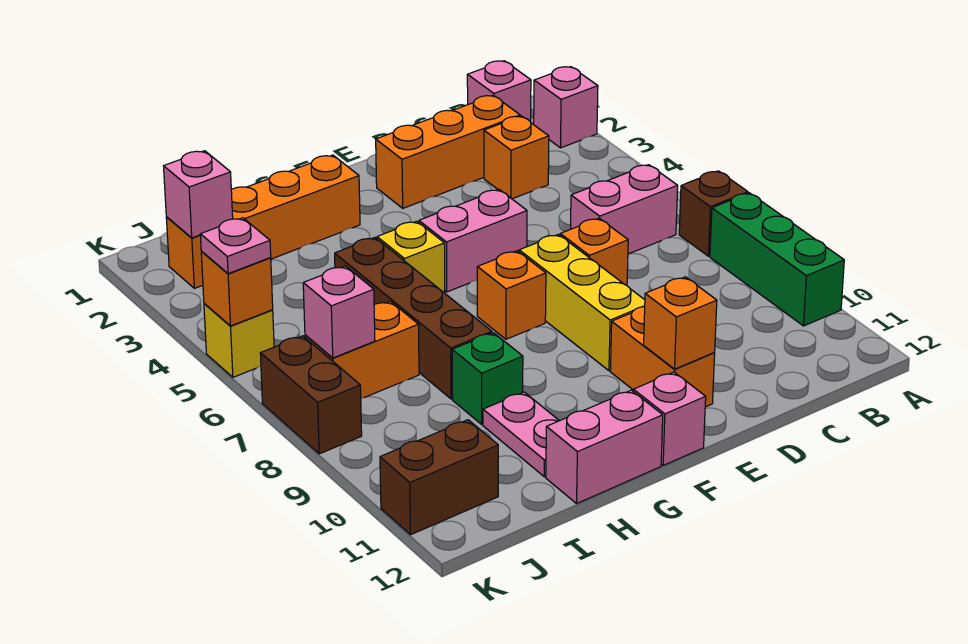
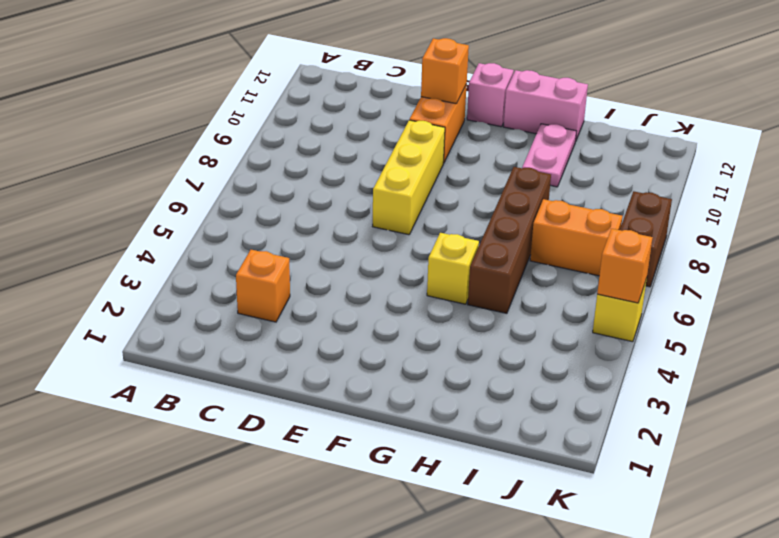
none -> pink brick A2 level 1
none -> brown brick A7 level 1
none -> green brick A8:A10 level 1

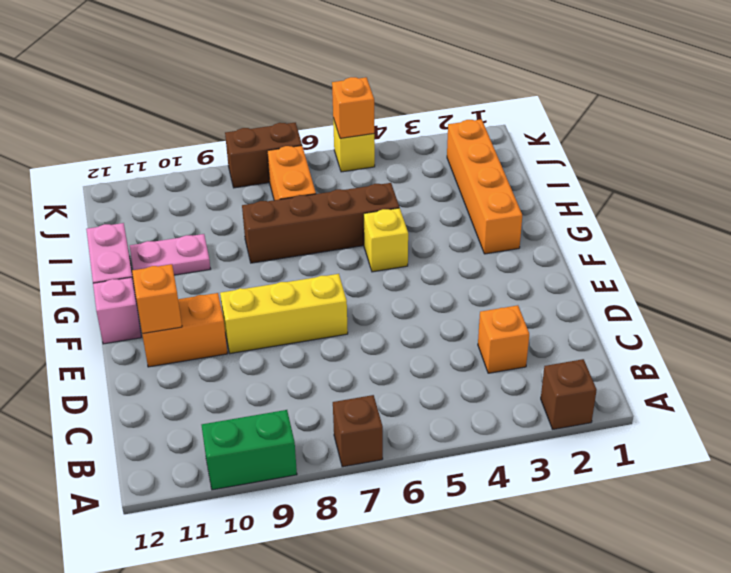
brown brick A2 level 1 -> pink brick A2 level 1
green brick A9:A10 level 1 -> green brick A8:A10 level 1
none -> pink brick B1 level 1
none -> pink brick B6:C6 level 1
none -> orange brick C2:E2 level 1

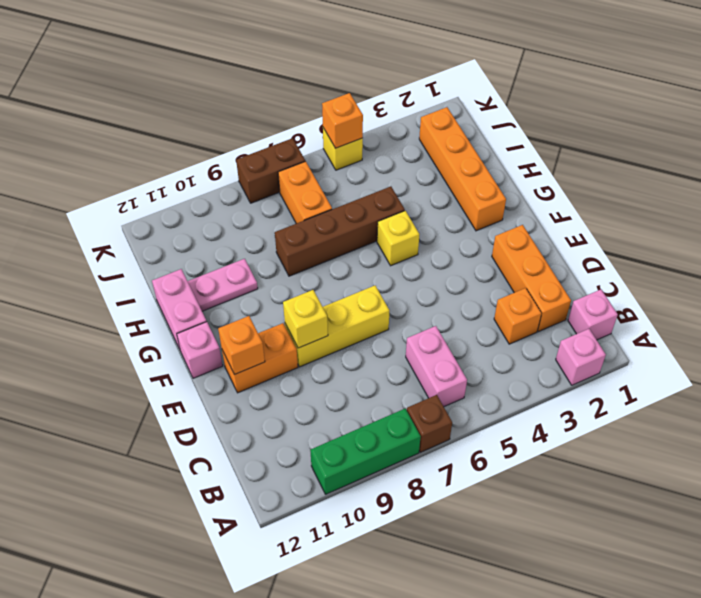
yellow brick E9 level 2 -> none
none -> orange brick D7 level 1
none -> pink brick E5:F5 level 1
none -> orange brick F7 level 1

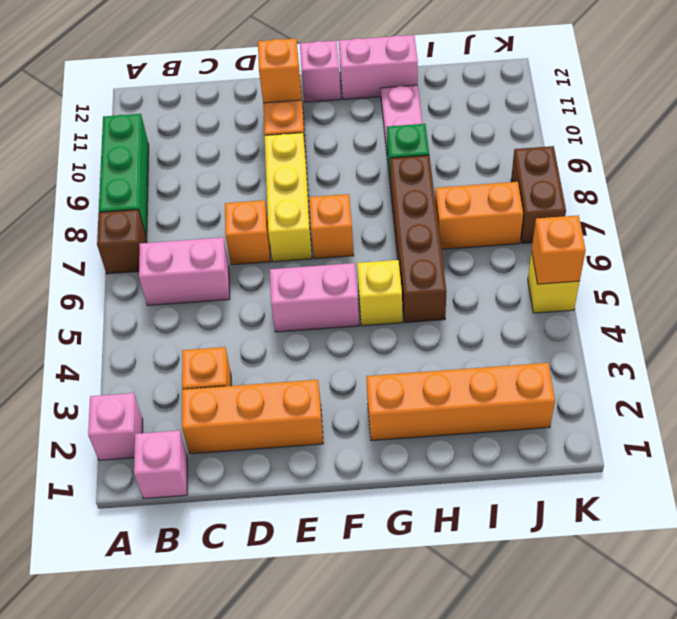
none -> brown brick J11:K11 level 1
none -> pink brick J2 level 2
none -> pink brick J7 level 2

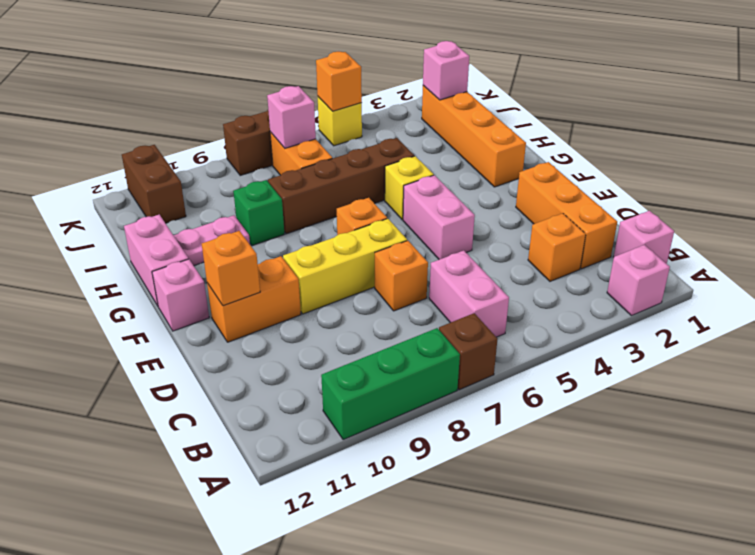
none -> pink plate K5 level 3

